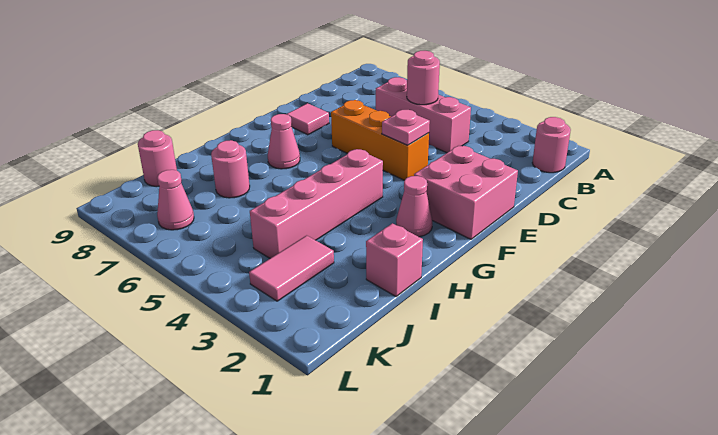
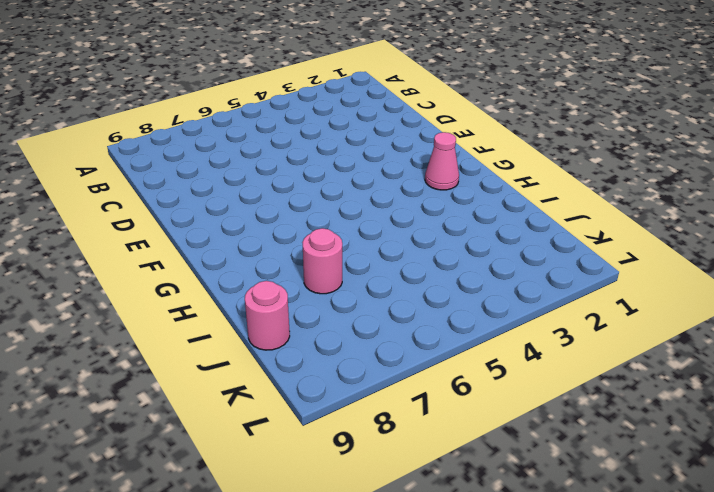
none -> pink round brick B1 level 1
none -> pink brick C4:C6 level 1
none -> pink brick E1:F2 level 1

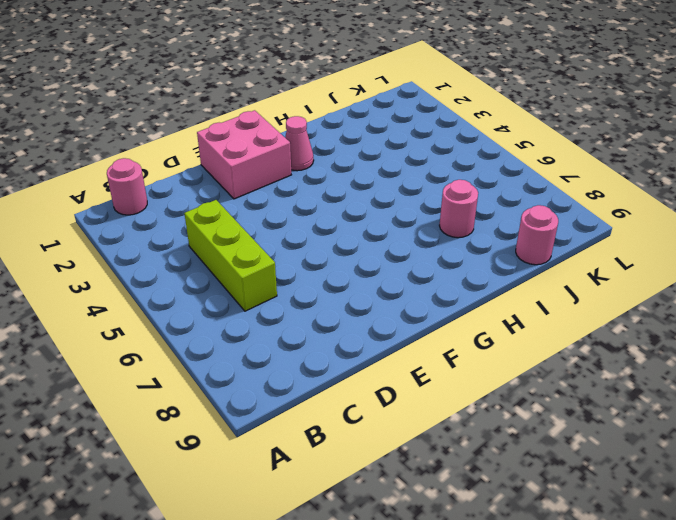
lime brick C4:C6 level 1 -> pink brick C4:C6 level 1
none -> orange brick E4:E6 level 1
none -> pink tile E8 level 1
none -> pink brick G4:J4 level 1

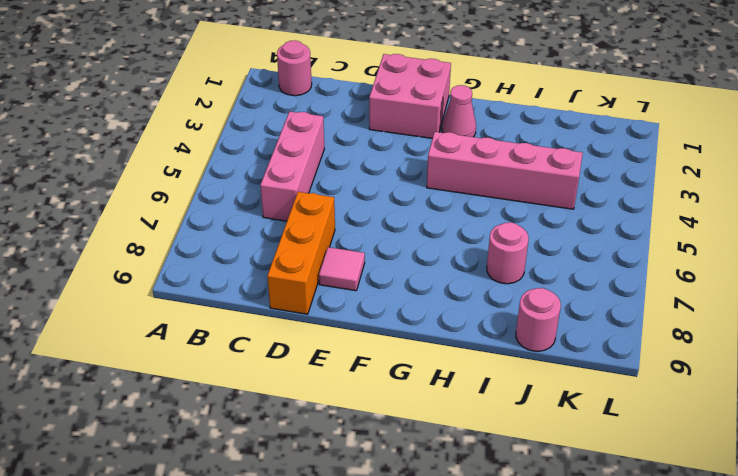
orange brick D7:D9 level 1 -> orange brick E4:E6 level 1
none -> pink cone G7 level 1
none -> pink brick I1 level 1
none -> pink tile J3:K3 level 1

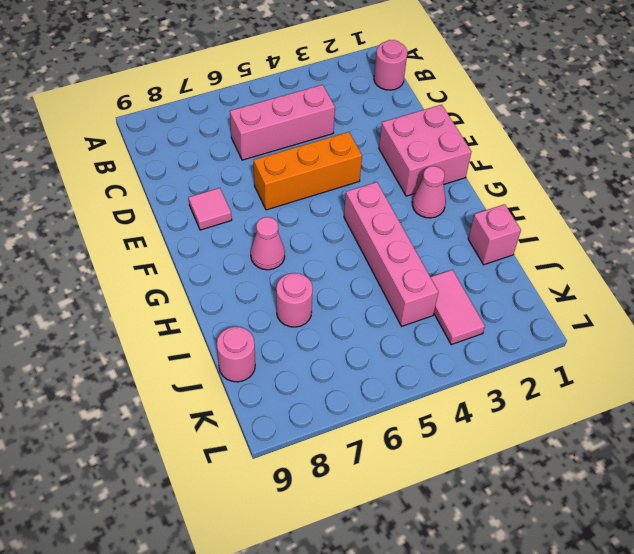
none -> pink cone K7 level 1
none -> pink round brick C5 level 2
none -> pink plate E4 level 2

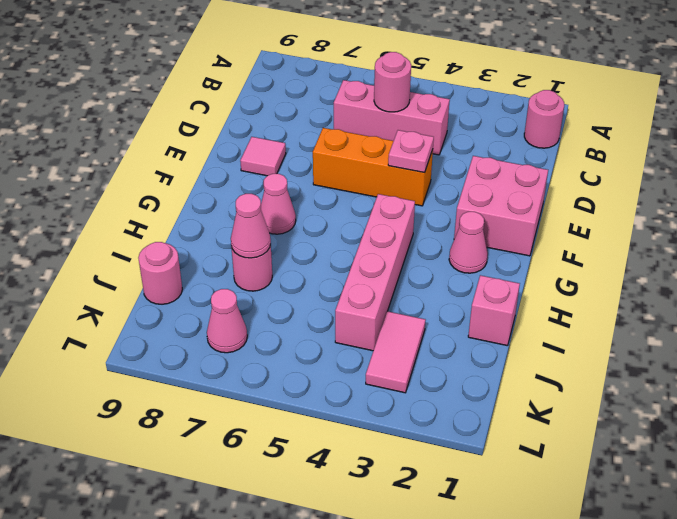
pink cone I7 level 2 -> none

